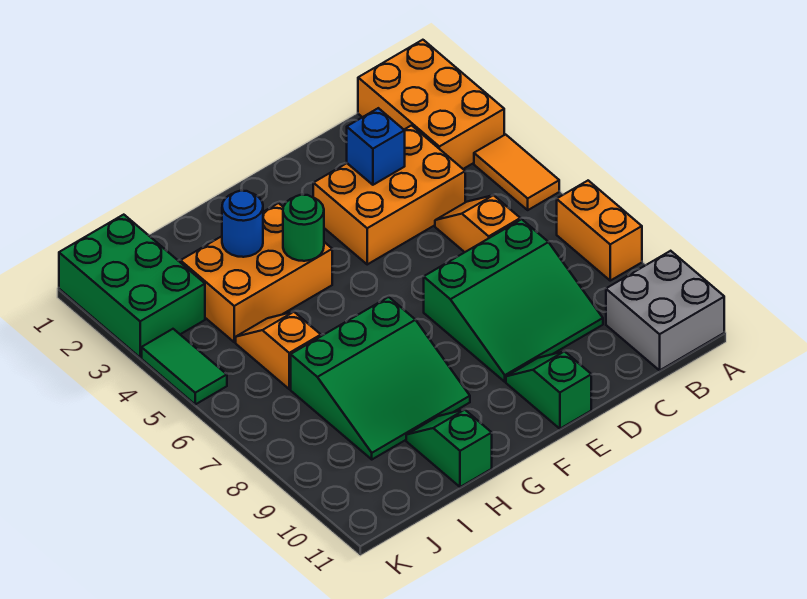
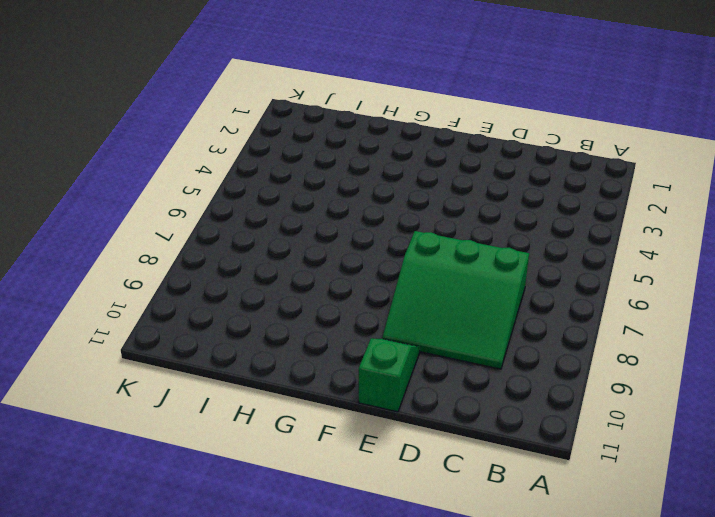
none -> orange brick A1:B3 level 1
none -> orange tile A4:A5 level 1
none -> orange brick A7:A8 level 1

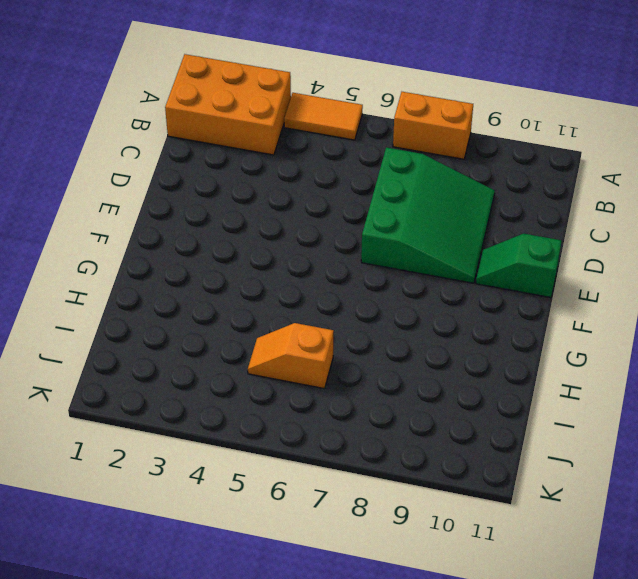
none -> grey brick A10:B11 level 1
none -> orange brick C3:E4 level 1
none -> orange slope C5:C6 level 1 top 6

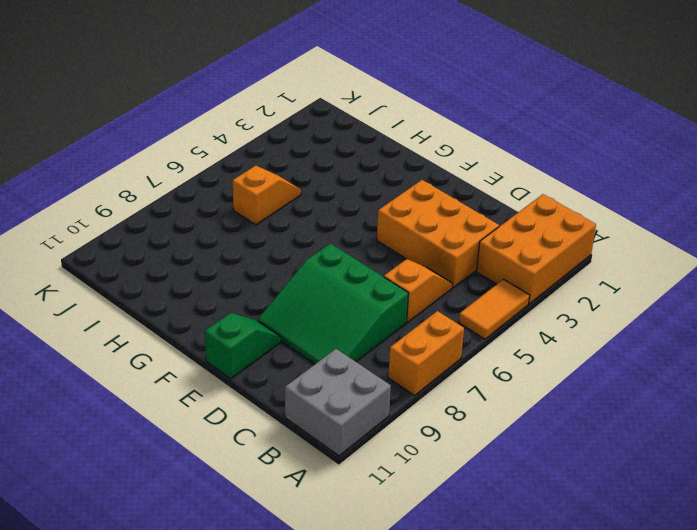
none -> orange brick G3:I4 level 1
none -> green slope G7:I9 level 1 top 7
none -> green slope H10:H11 level 1 top 11

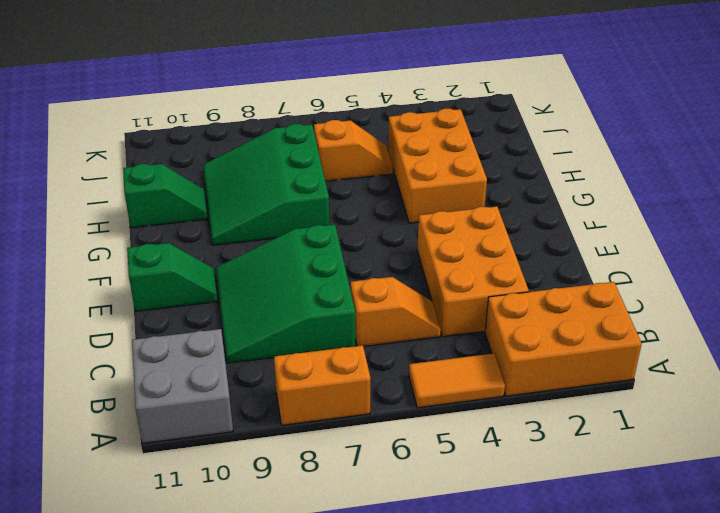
none -> green brick J1:K3 level 1
none -> green tile K4:K5 level 1
none -> blue brick D3 level 2

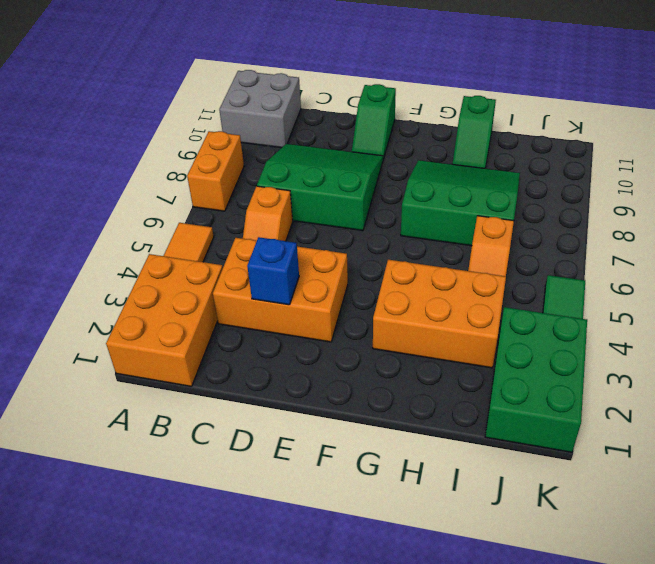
none -> green round brick G4 level 2
none -> blue round brick H3 level 2

